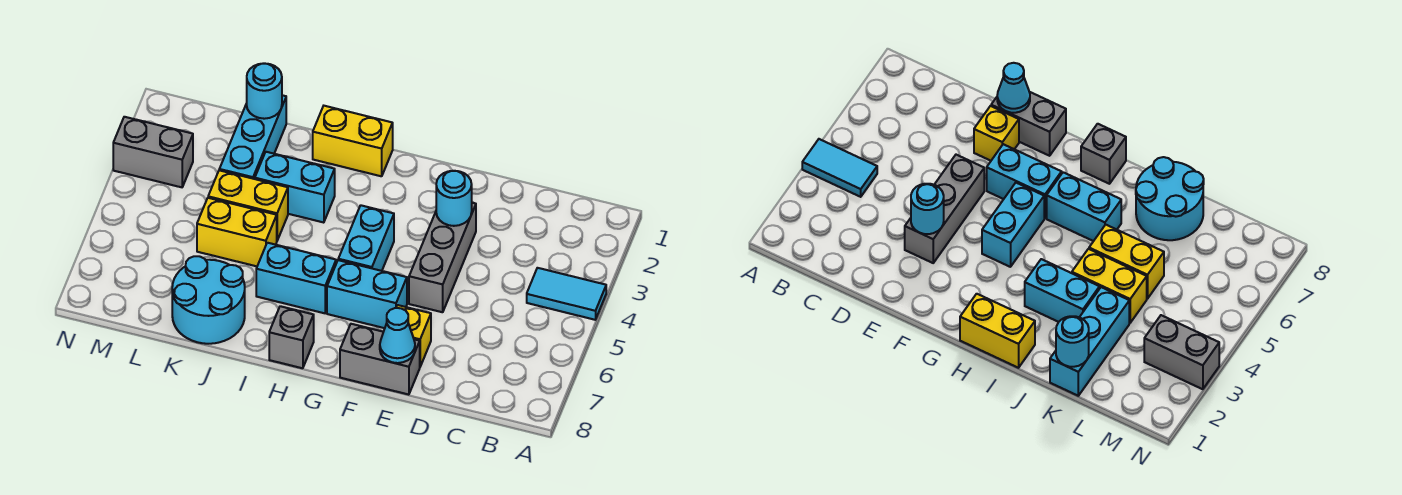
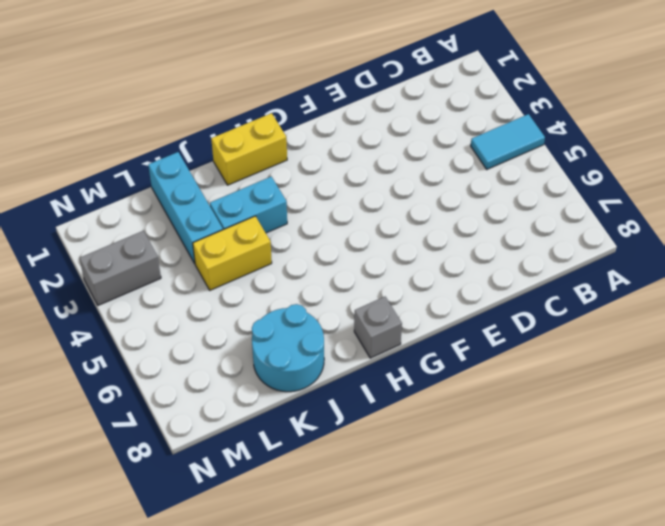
none -> grey brick E3:E5 level 1
none -> yellow brick E7 level 1
none -> grey brick E8:F8 level 1

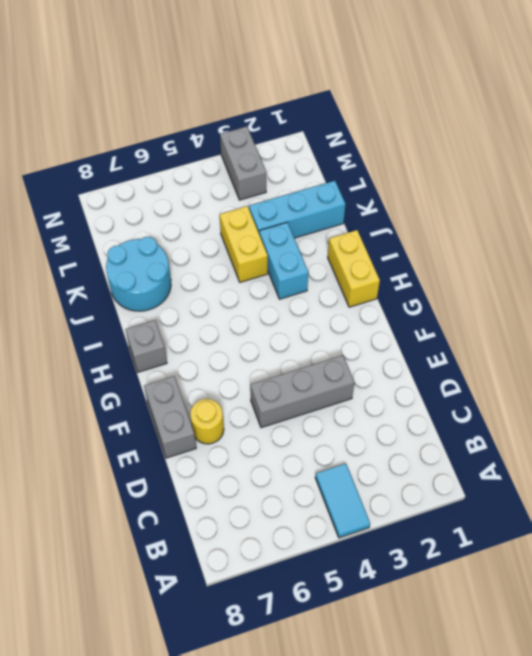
yellow round brick E7 level 1 -> yellow brick E7 level 1
none -> cyan brick F6:G6 level 1
none -> cyan brick G4:G5 level 1
none -> cyan brick H6:I6 level 1

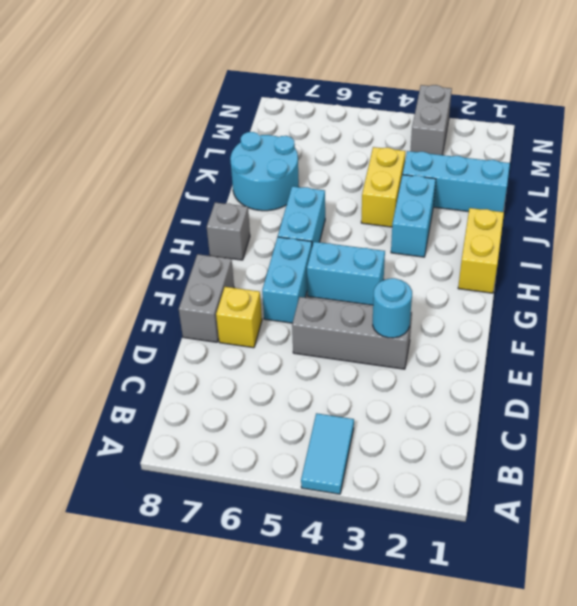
none -> yellow brick J5:K5 level 1
none -> cyan cone E8 level 2
none -> cyan round brick K1 level 2

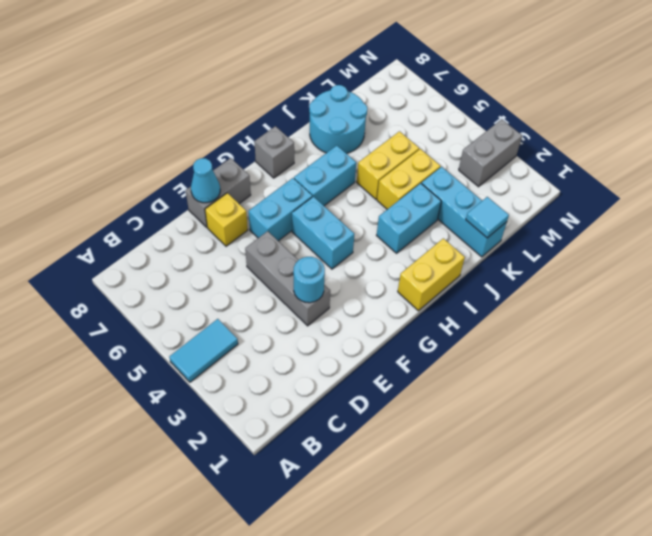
cyan tile K1 level 2 -> cyan round brick K1 level 2

